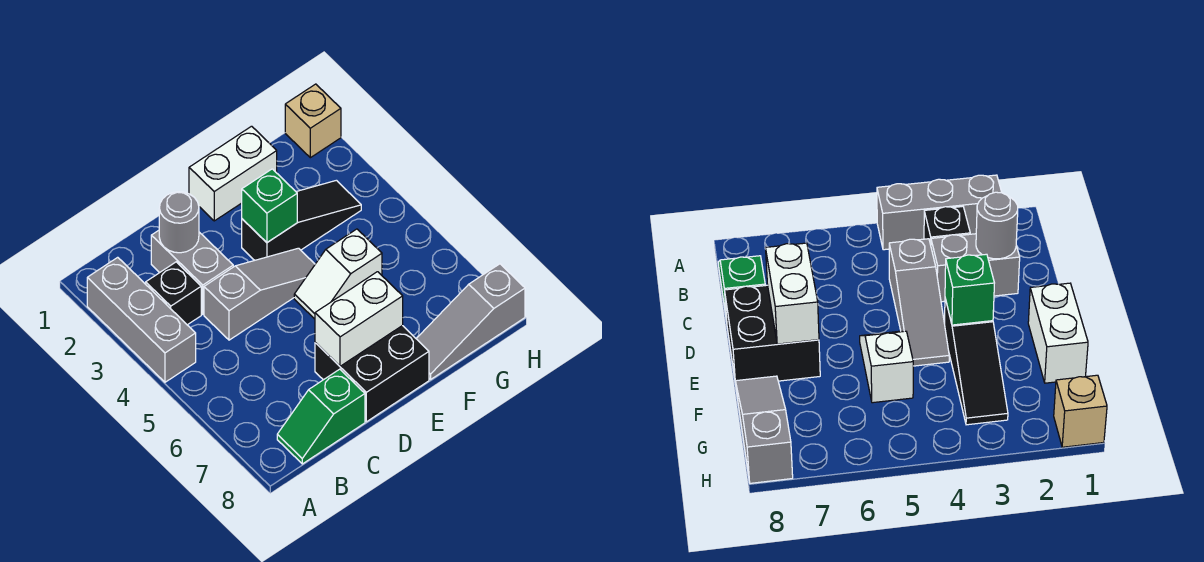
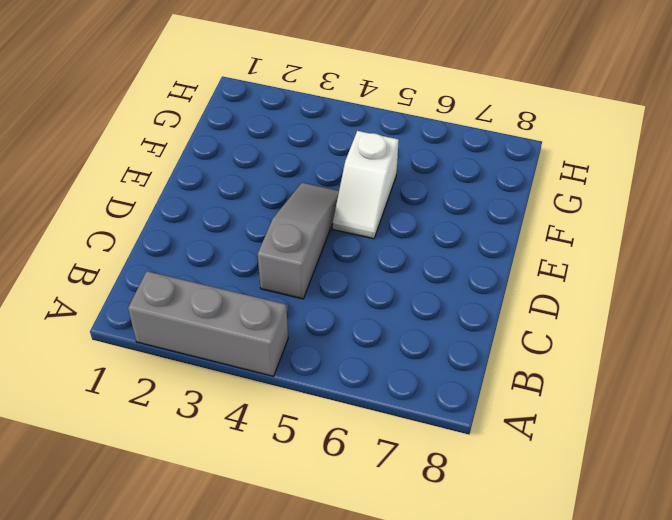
none -> black brick B3 level 1
none -> green slope B8:C8 level 1 top C
none -> grey brick C2:C3 level 1

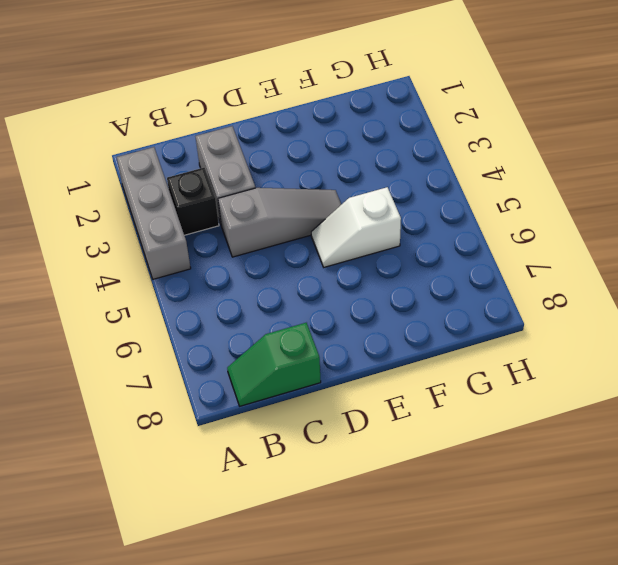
none -> black brick D7:E8 level 1
none -> white brick E1:F1 level 1
none -> black slope E3:G3 level 1 top E

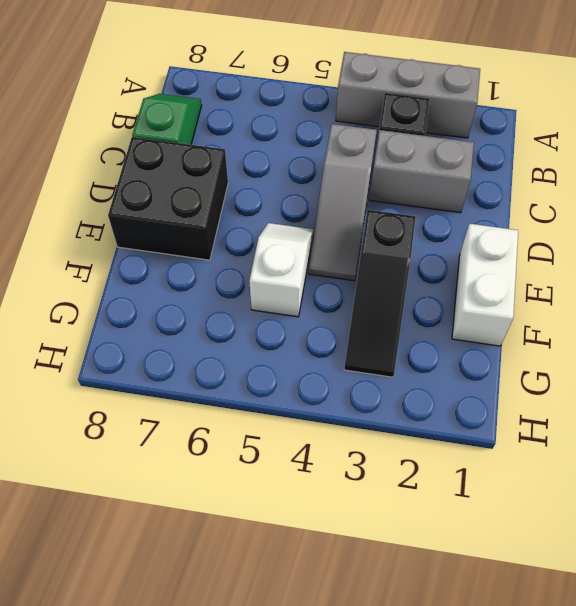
none -> grey slope F8:H8 level 1 top H
none -> tan brick H1 level 1
none -> grey round brick C2 level 2

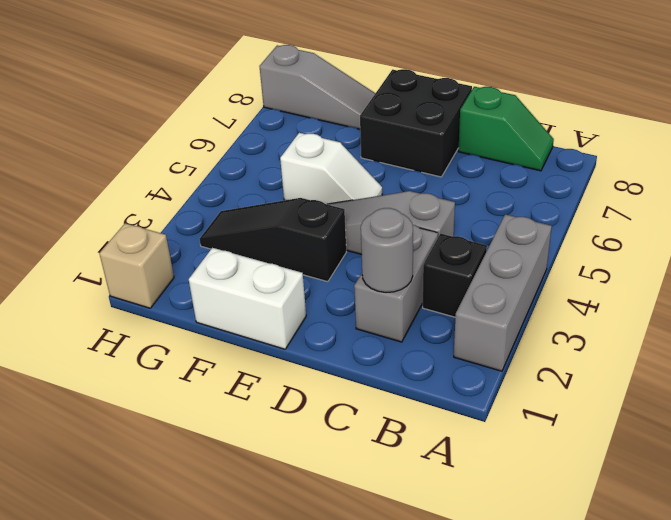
none -> white brick D7:E7 level 2
none -> green brick E3 level 2

